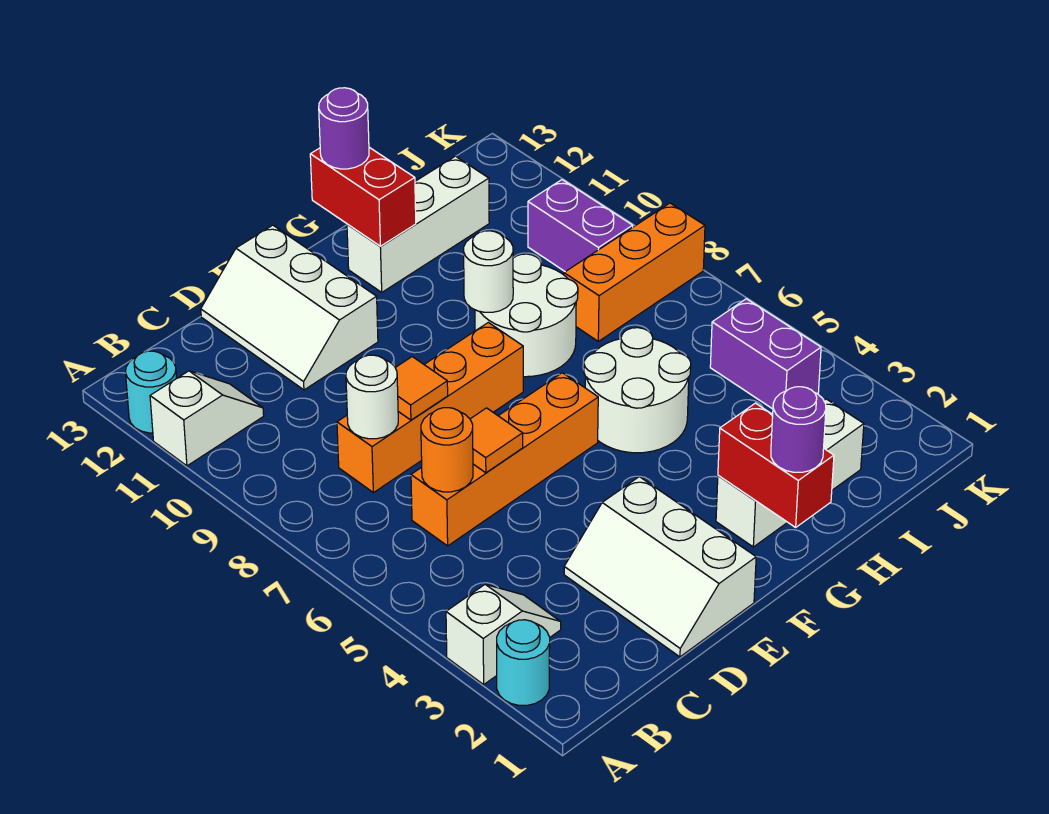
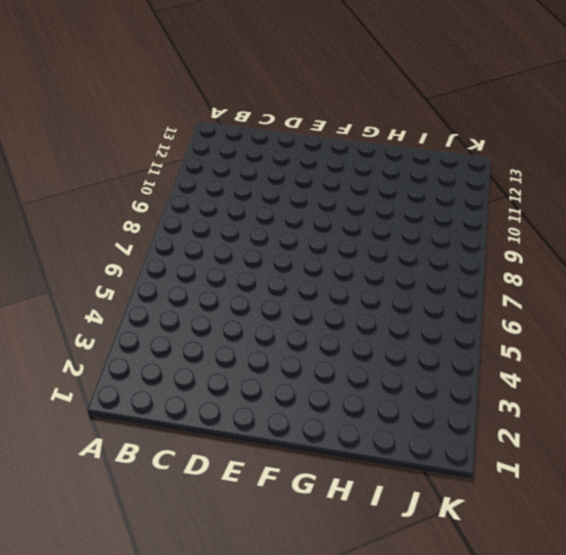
none -> cyan round brick A2 level 1
none -> white slope A3:B3 level 1 top A
none -> white slope A11:B11 level 1 top A

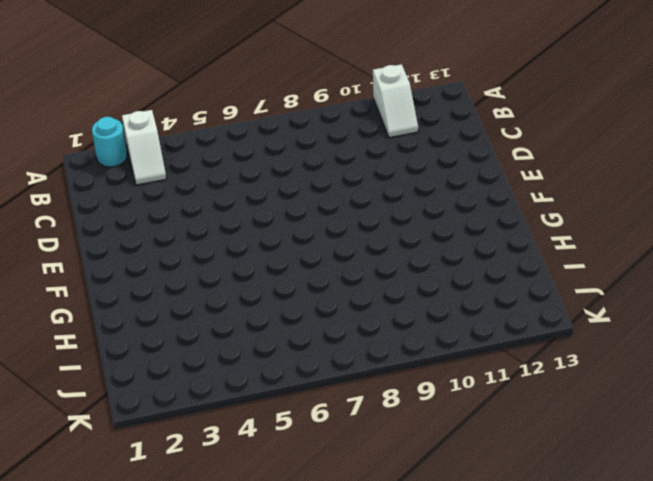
none -> cyan round brick A12 level 1
none -> orange brick C6:F6 level 1
none -> orange brick C8:F8 level 1

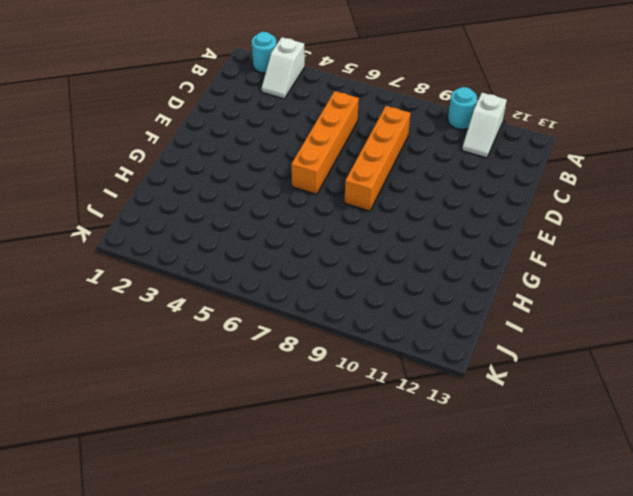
cyan round brick A10 level 1 -> cyan round brick A12 level 1
none -> white slope D1:E3 level 1 top E
none -> white slope D11:E13 level 1 top E
none -> white brick G2:I2 level 1

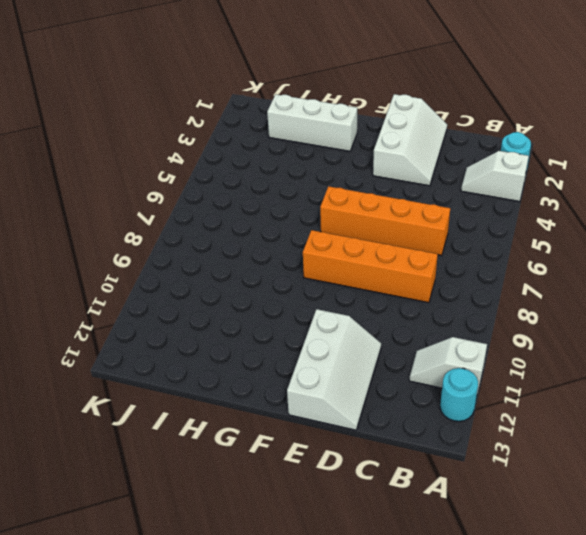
none -> white round brick G5:H6 level 1
none -> white round brick G8:H9 level 1
none -> white brick G12:I12 level 1

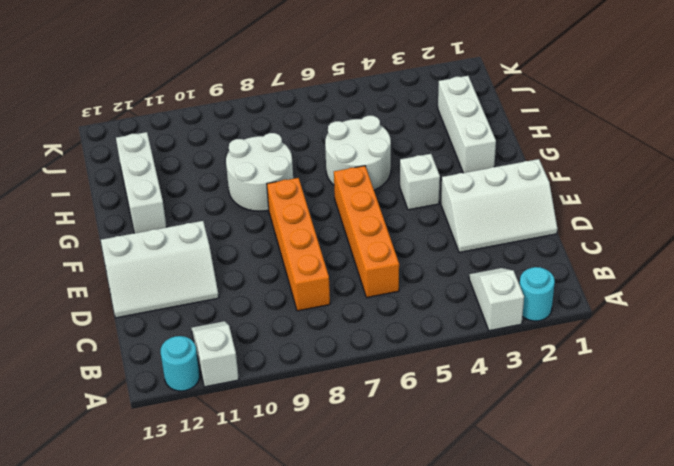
white brick F4 level 1 -> none
none -> orange brick I8:K8 level 1
none -> purple brick J4:J5 level 1
none -> purple brick J9:J10 level 1

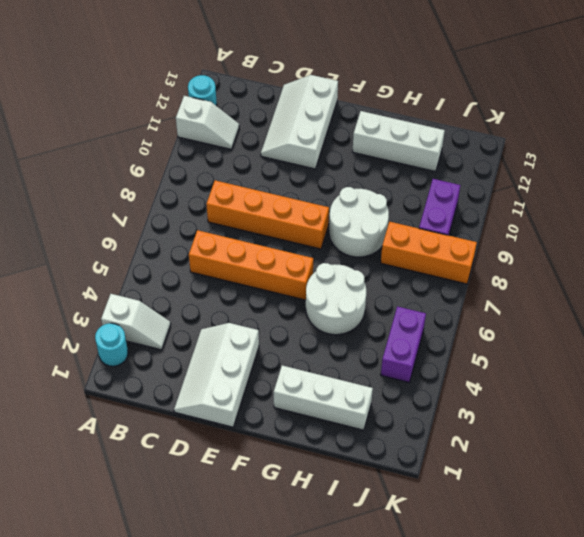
none -> orange round brick C6 level 2
none -> white round brick C8 level 2
none -> orange tile D6 level 2

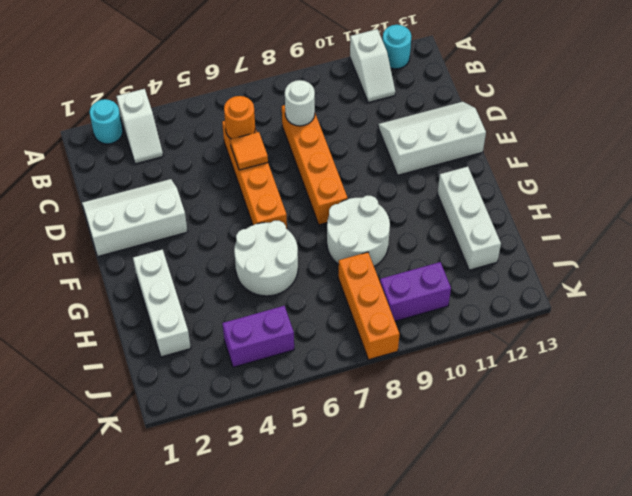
none -> orange tile D8 level 2
none -> red brick G1:G2 level 2
none -> white round brick G9 level 2

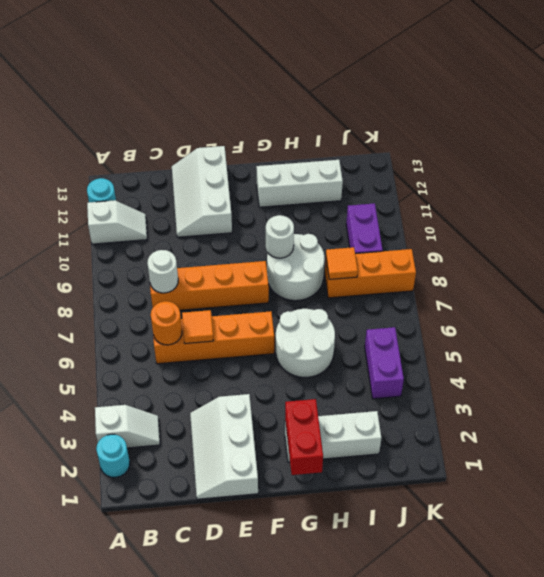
orange tile I8 level 2 -> orange tile D8 level 2
none -> red brick G12:G13 level 2
none -> purple round brick G1 level 3
none -> purple round brick G13 level 3

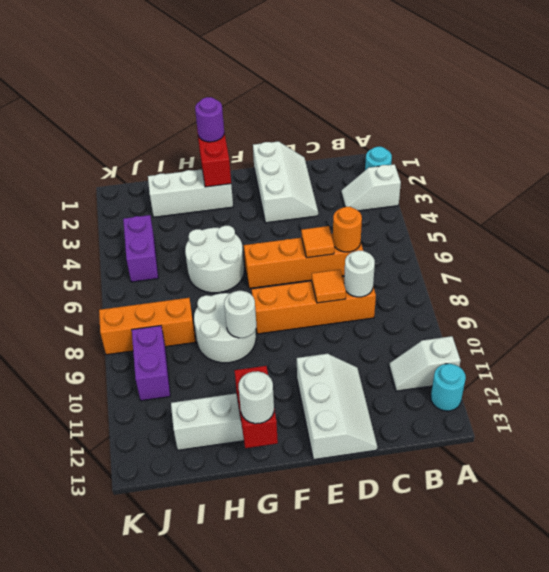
white round brick G13 level 3 -> purple round brick G13 level 3

